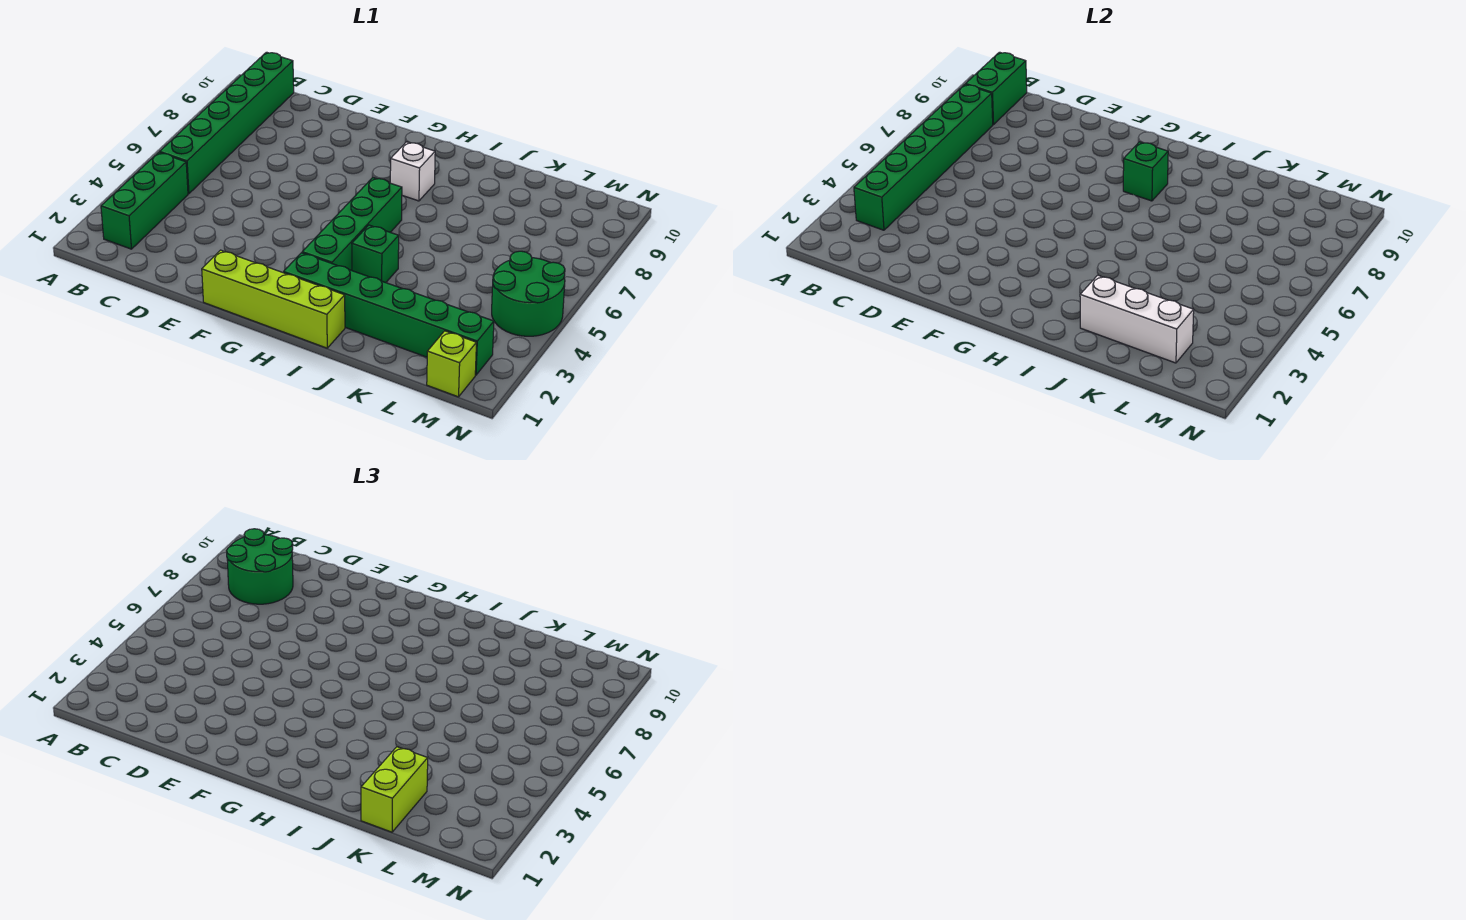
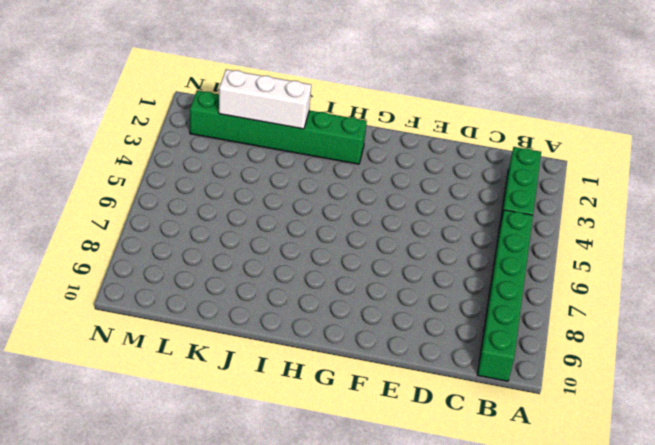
none -> lime brick F1:I1 level 1
none -> green brick H3:H6 level 1
none -> white brick H8 level 1

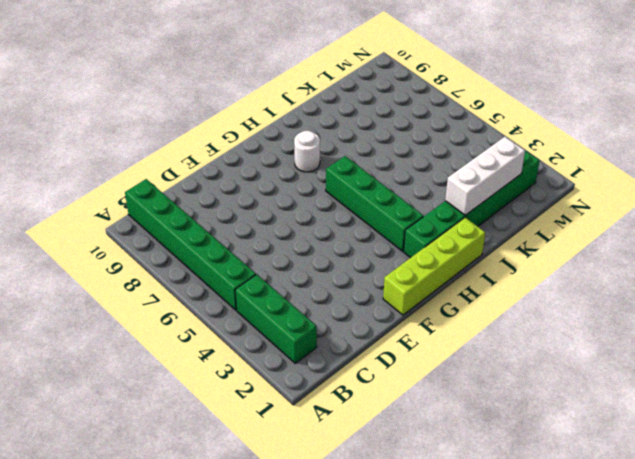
white round brick H8 level 1 -> white brick H8 level 1
none -> green brick I4 level 1
none -> lime brick M1 level 1
none -> green round brick M4:N5 level 1

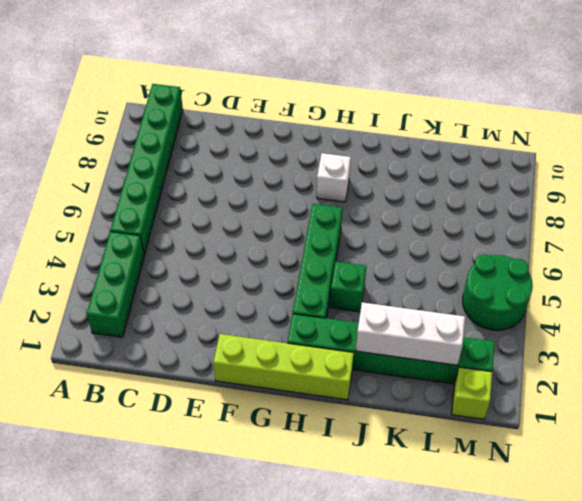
none -> green brick B3:B8 level 2
none -> green brick B9:B10 level 2
none -> green brick H8 level 2

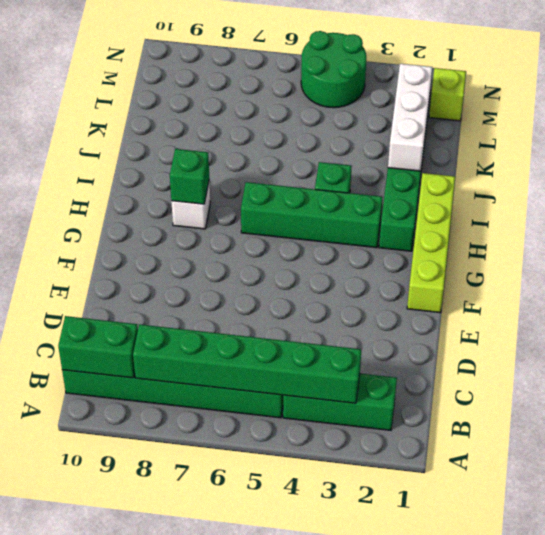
none -> green round brick B8:C9 level 3
none -> lime brick K1:K2 level 3

